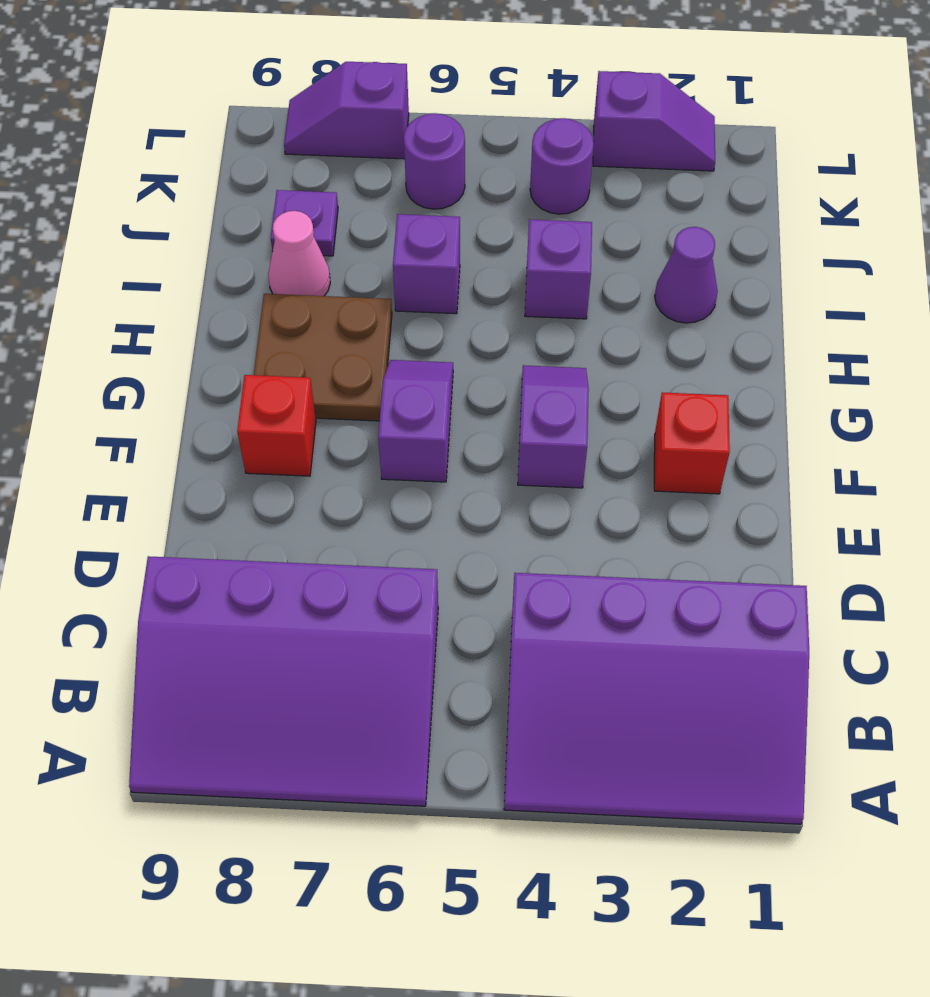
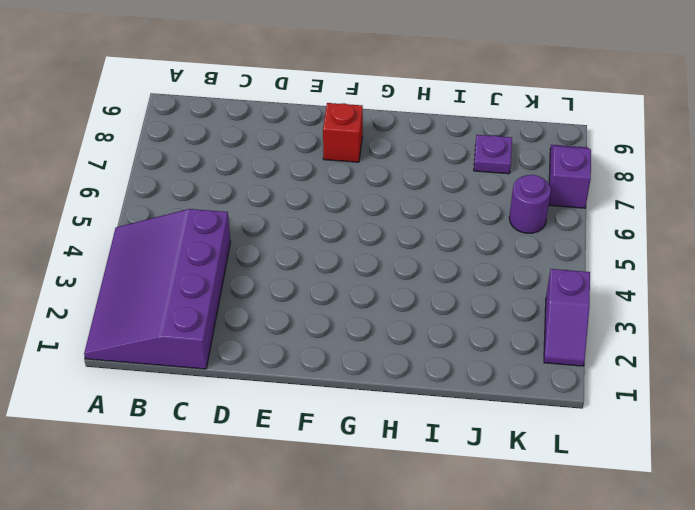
none -> purple slope A6:C9 level 1 top C
none -> red brick F2 level 1
none -> purple slope F4:G4 level 1 top F

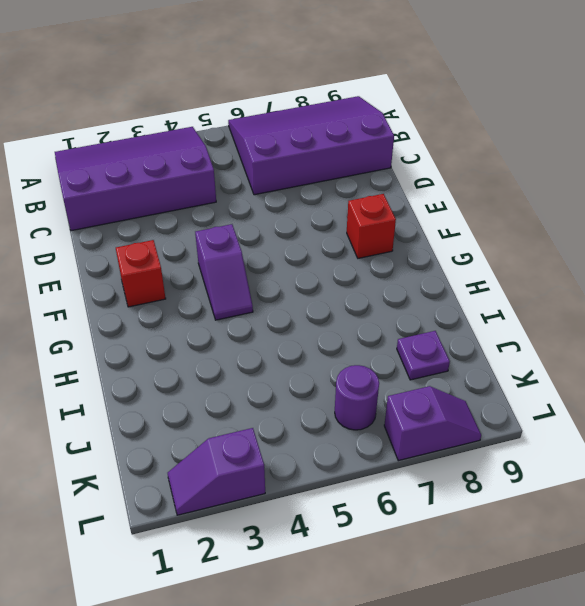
none -> purple slope F6:G6 level 1 top F
none -> brown plate G7:H8 level 1
none -> purple cone I2 level 1

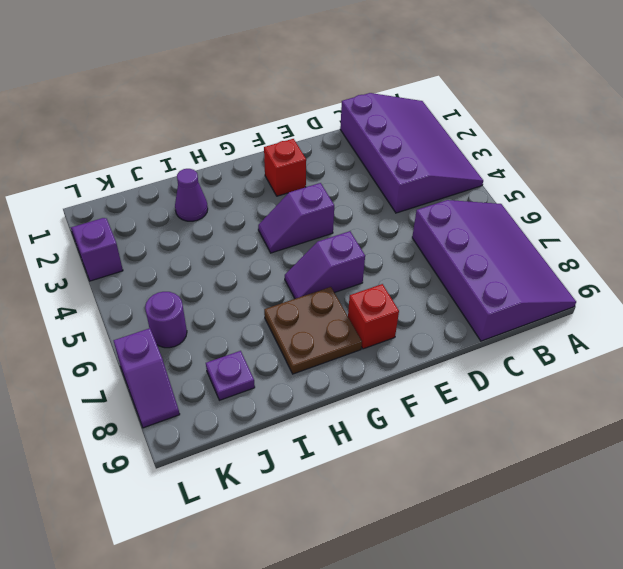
none -> purple brick I4 level 1
none -> purple brick I6 level 1
none -> pink cone I8 level 1

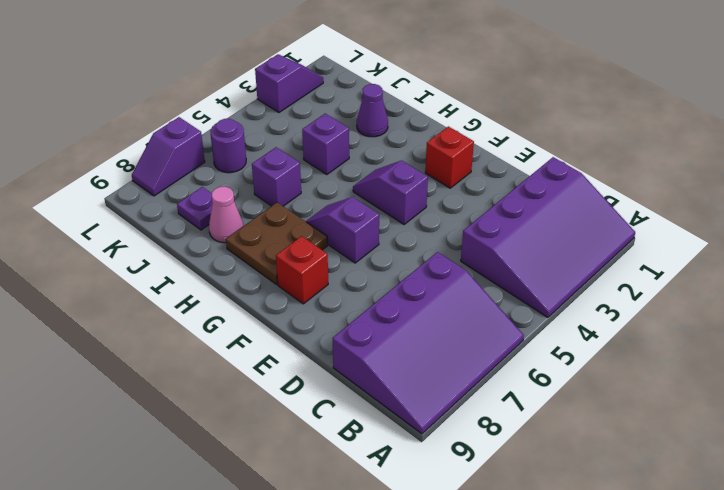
none -> purple round brick K4 level 1

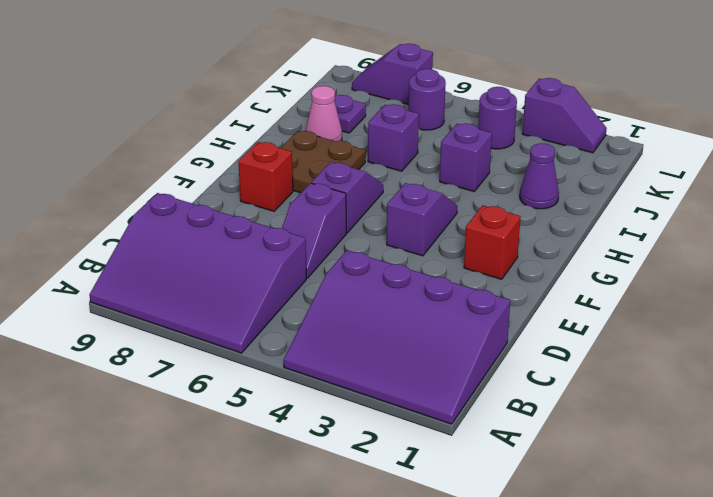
purple slope D6:E6 level 1 top E -> none

